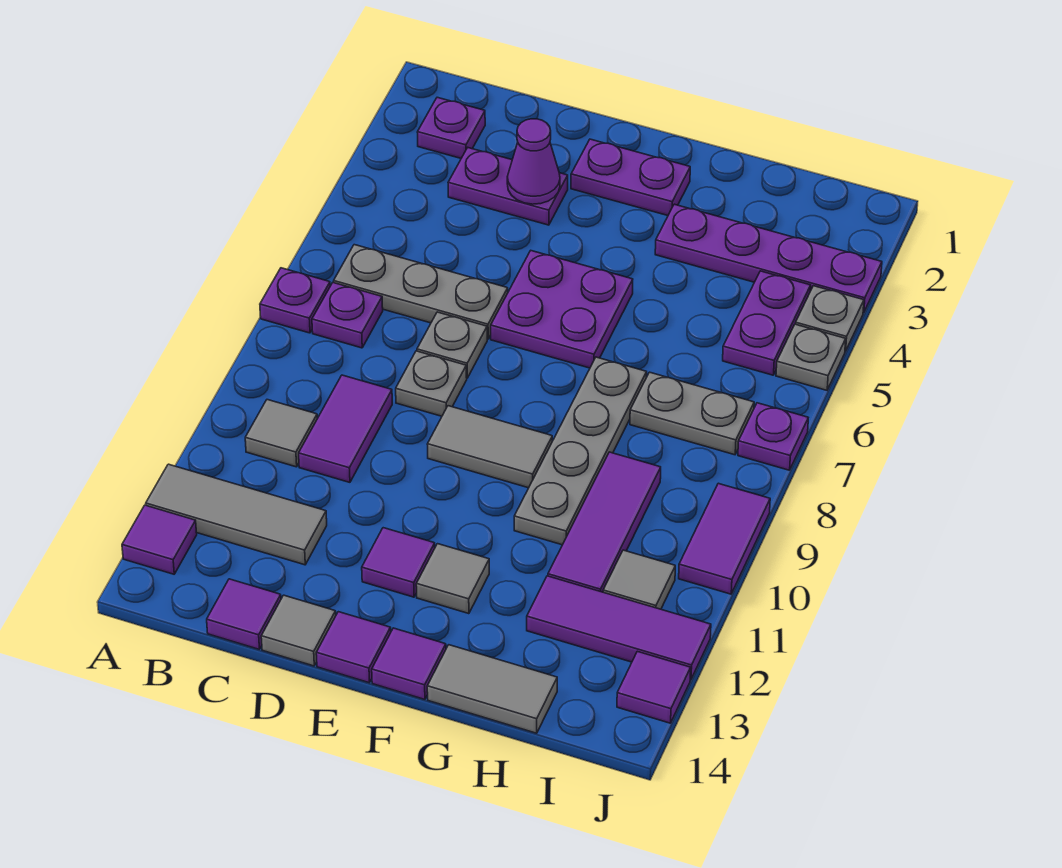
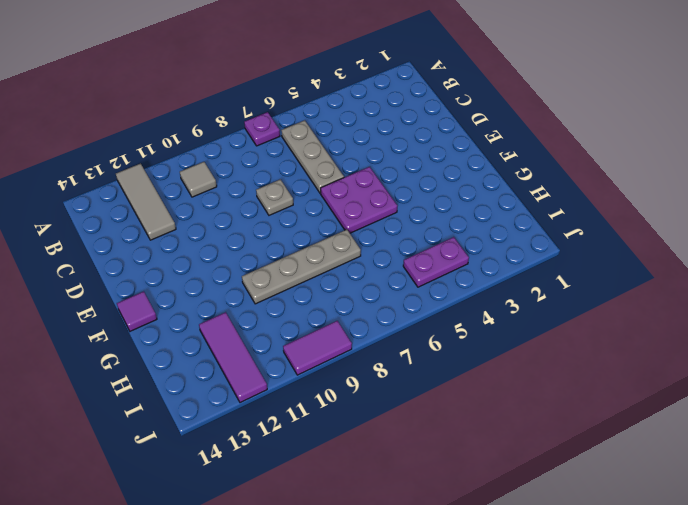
none -> purple tile A13 level 1
none -> purple plate B2 level 1
none -> purple plate B7 level 1
none -> purple plate C3:D3 level 1

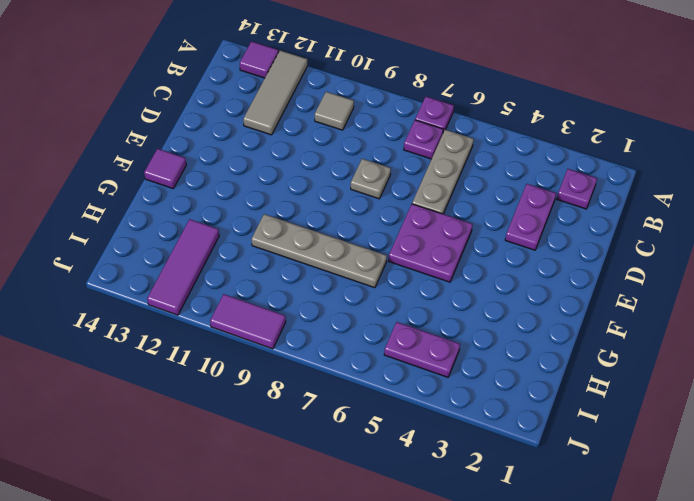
none -> purple tile C9:C10 level 1
none -> purple tile C14 level 1
none -> grey plate D7 level 1
none -> grey tile D14 level 1

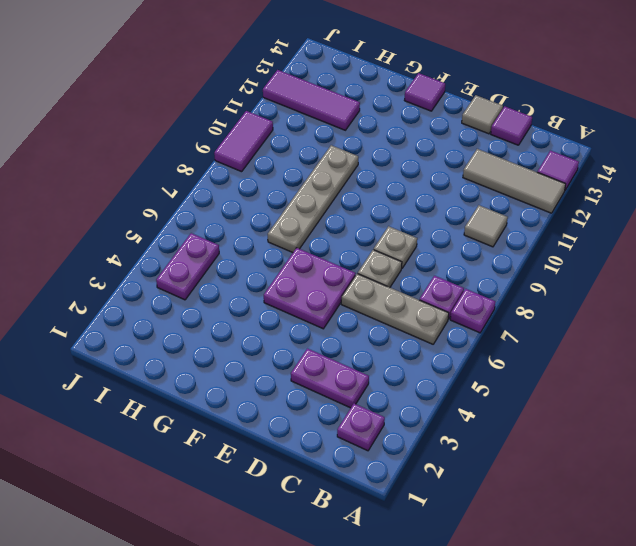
none -> purple tile C9:C10 level 1
none -> purple plate E2:F2 level 1
none -> grey tile E9:F9 level 1
none -> purple tile E12 level 1

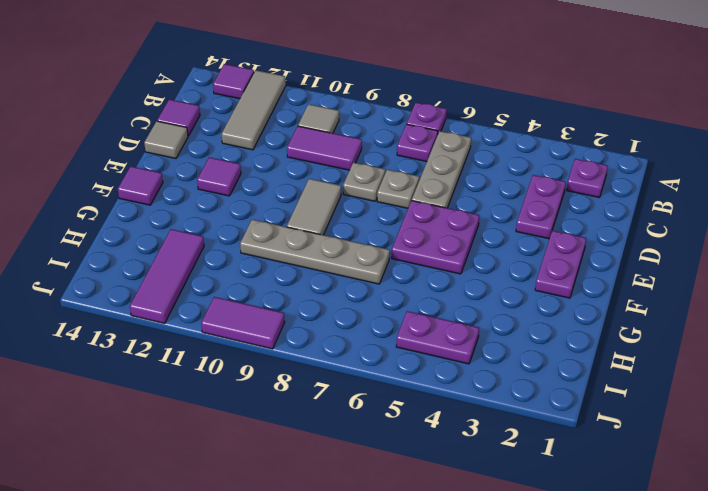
none -> purple tile E14 level 1
none -> grey tile F12 level 1
none -> purple plate G3:J3 level 1
none -> grey tile G14:H14 level 1

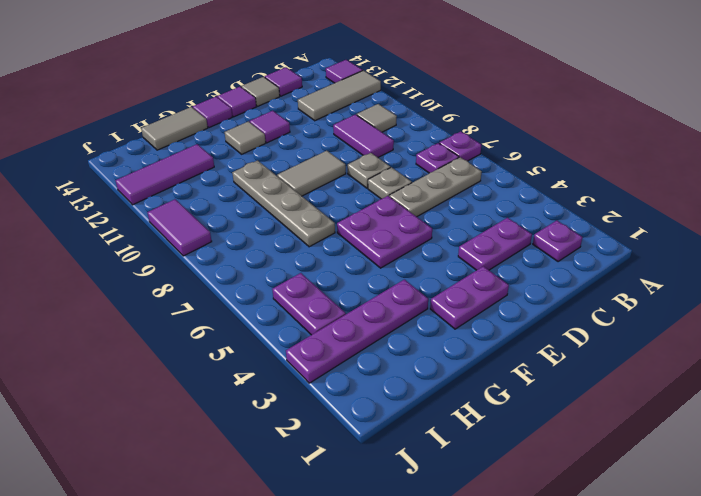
none -> grey plate H7:I7 level 1
none -> purple tile H9:H11 level 1
none -> grey tile I11 level 1
none -> grey plate J4 level 1

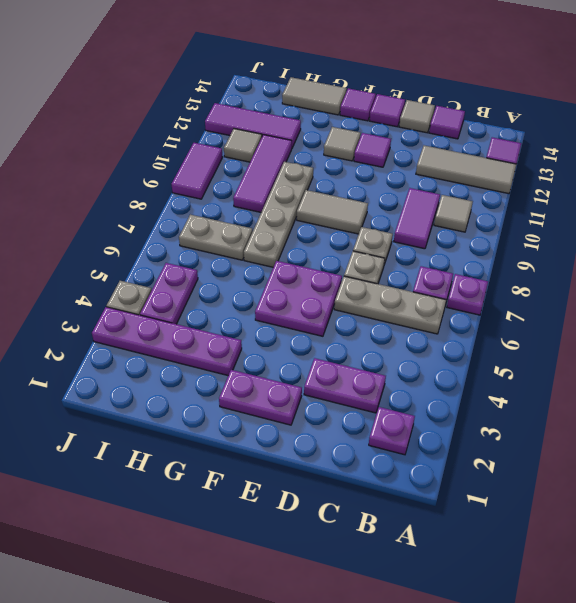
none -> grey plate J5 level 1
none -> purple plate J7 level 1
none -> purple tile J13 level 1
none -> purple cone D3 level 2

